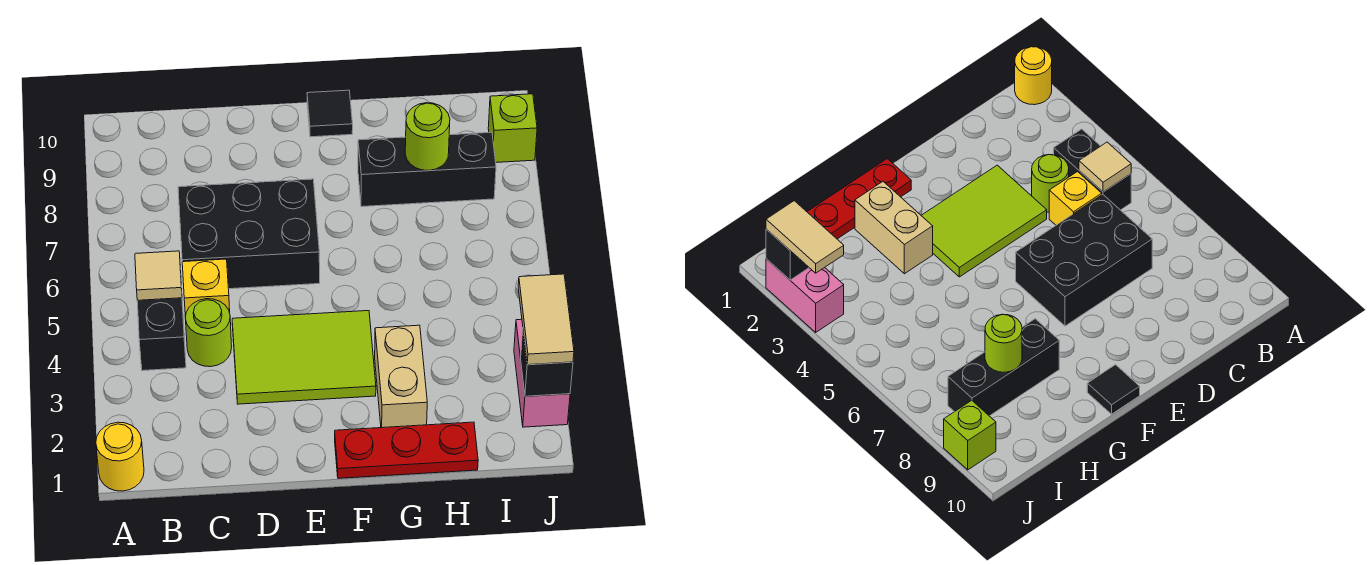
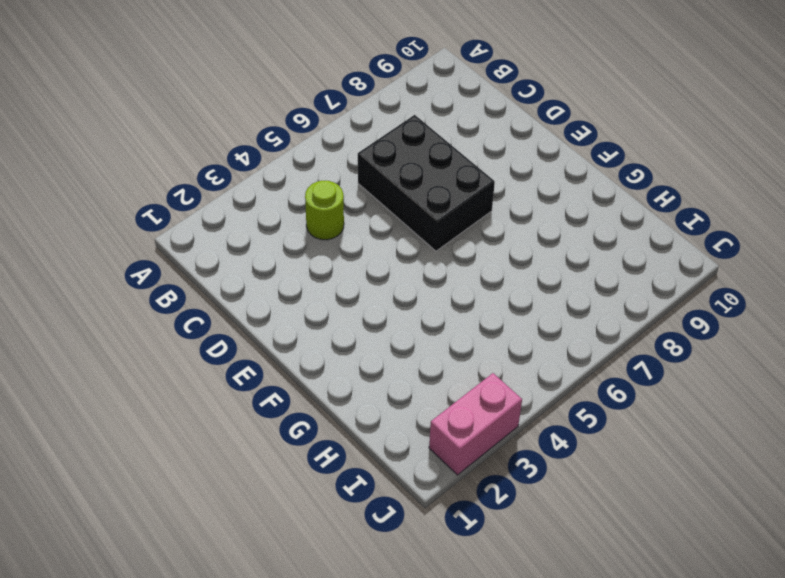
none -> yellow round brick A1 level 1
none -> black brick B4:B5 level 1
none -> yellow brick C5 level 1

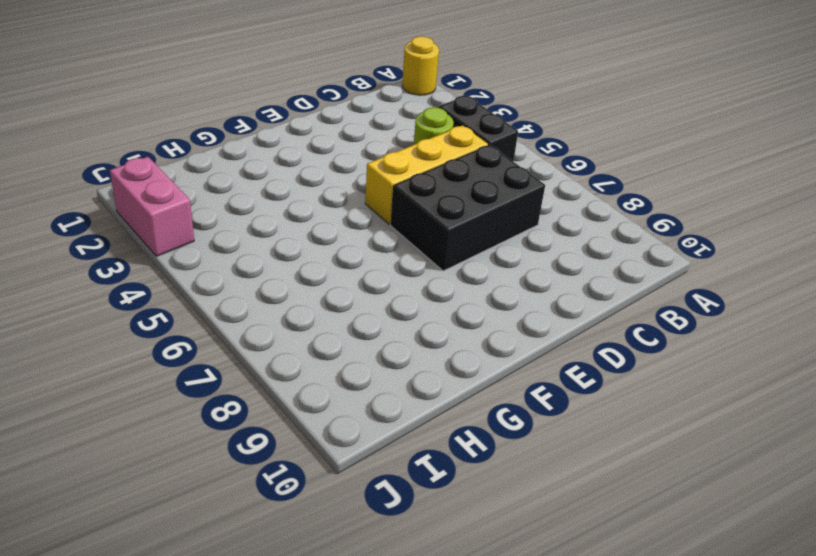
yellow brick C5:E5 level 1 -> yellow brick C5 level 1
none -> lime tile D3:F4 level 1
none -> red plate F1:H1 level 1
none -> black tile F10 level 1

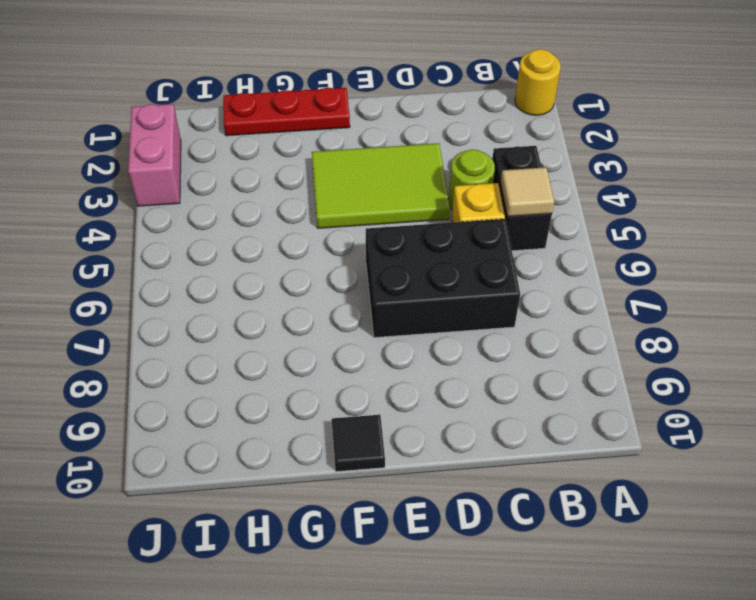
none -> tan brick G2:G3 level 1
none -> black brick G8:I8 level 1
none -> lime brick J9 level 1

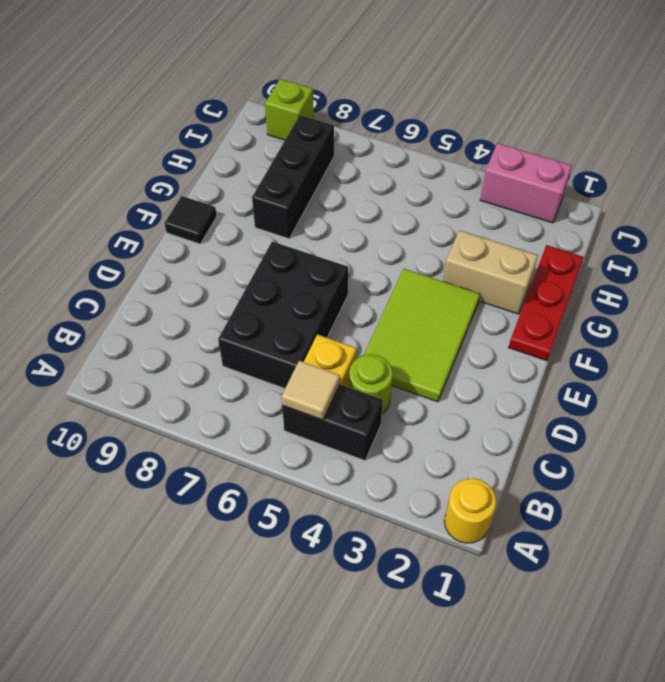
none -> lime round brick H8 level 2
none -> black brick J2 level 2
none -> tan tile J2:J3 level 3

